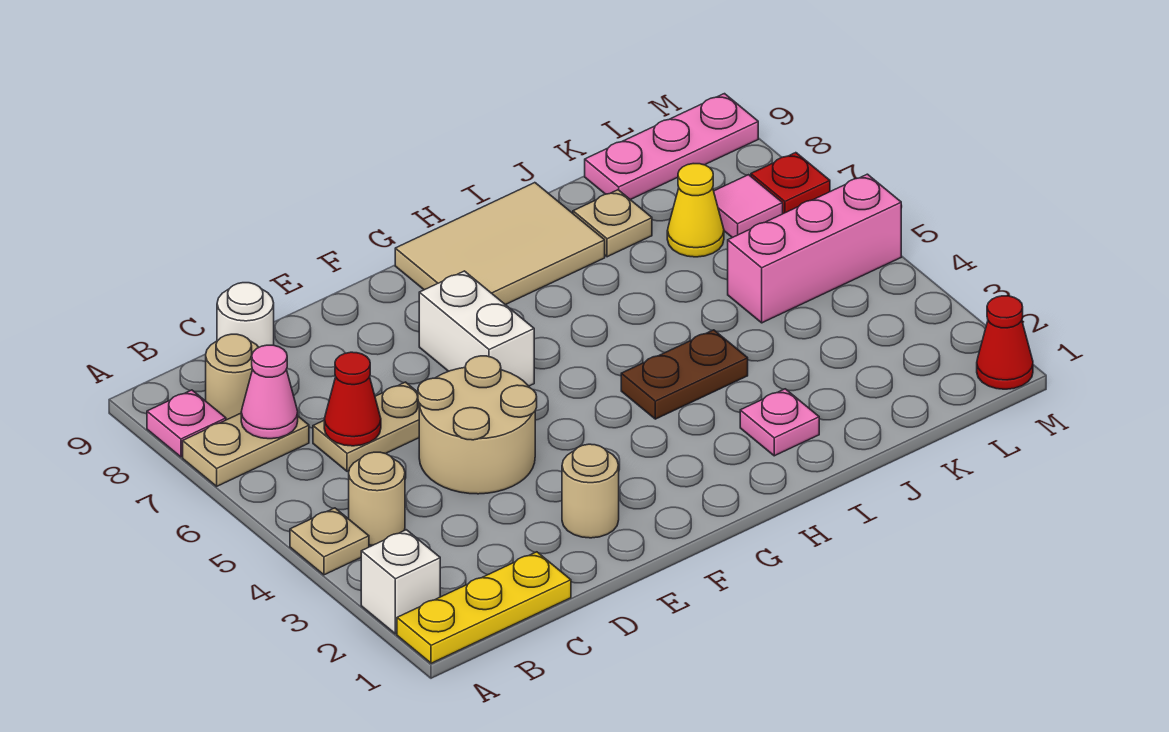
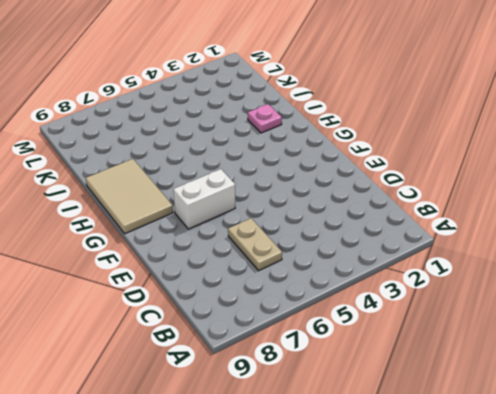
none -> yellow plate A1:C1 level 1
none -> white brick A2 level 1
none -> tan plate A4 level 1

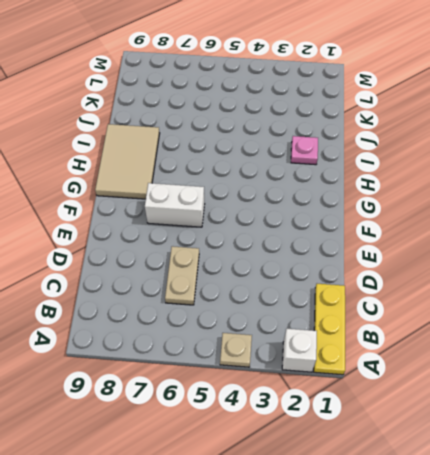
none -> tan plate A7:B7 level 1
none -> pink plate A8 level 1
none -> tan round brick B4 level 1

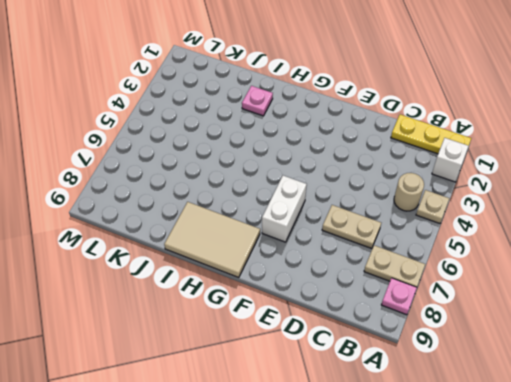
none -> tan round brick B8 level 1
none -> white round brick C9 level 1
none -> tan round brick D4:E5 level 1

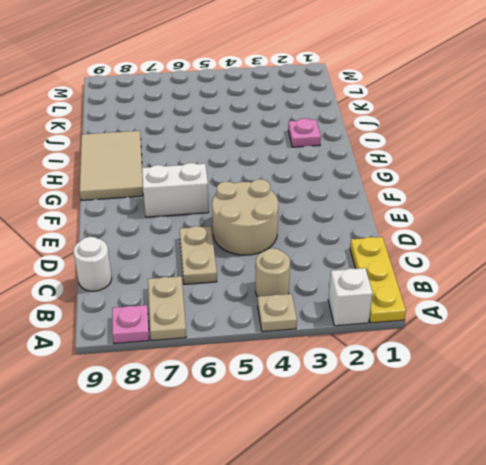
none -> tan round brick B8 level 1
none -> tan round brick E2 level 1
none -> brown plate H4:I4 level 1

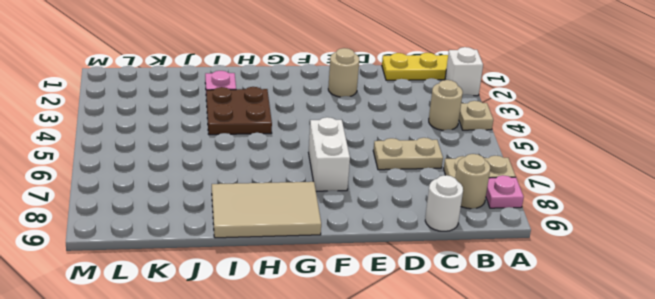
brown plate H3:I4 level 1 -> brown plate H4:I4 level 1
none -> tan round brick D4:E5 level 1
none -> tan plate J8 level 1
none -> pink brick K5:M5 level 1

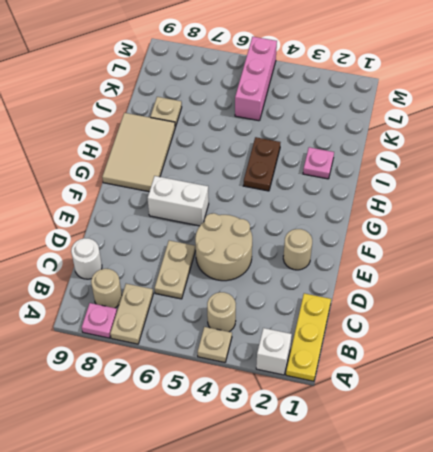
none -> yellow cone K7 level 1
none -> pink plate K9:M9 level 1
none -> pink tile L7 level 1

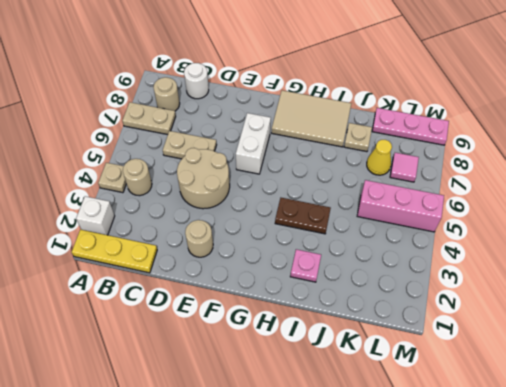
none -> pink plate A8 level 1
none -> red cone M1 level 1
none -> red plate M7 level 1

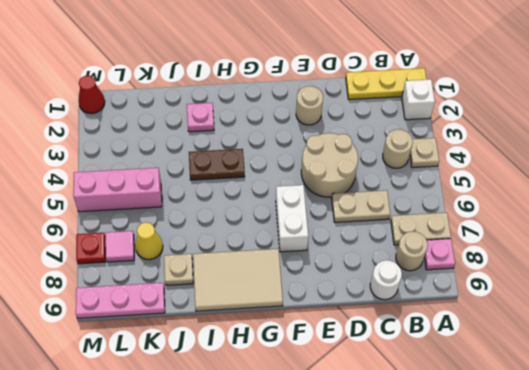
none -> pink cone B7 level 2
none -> red cone C6 level 2

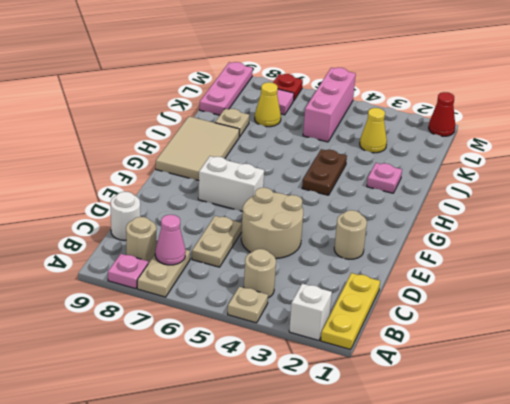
yellow cone K3 level 1 -> none
none -> red cone C6 level 2

